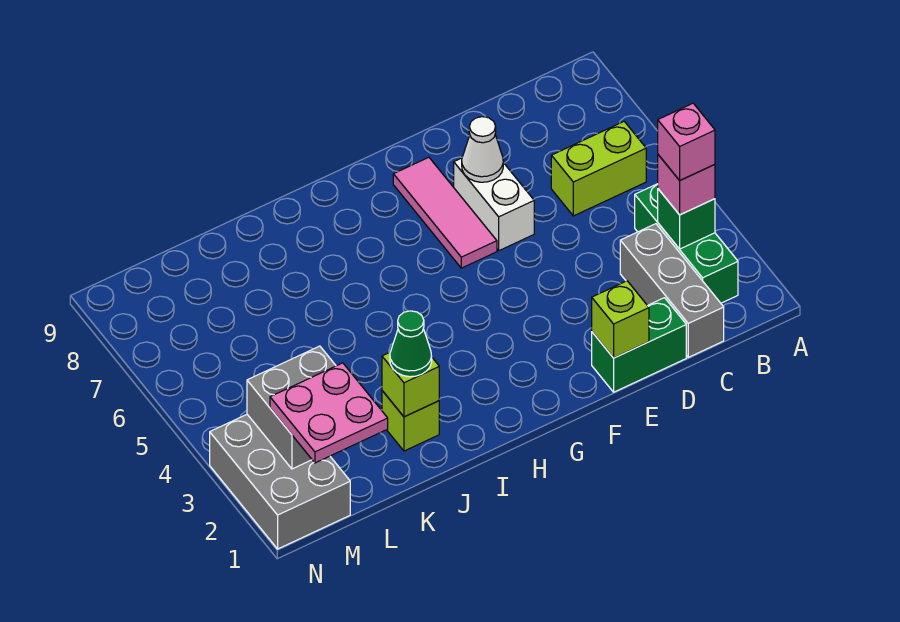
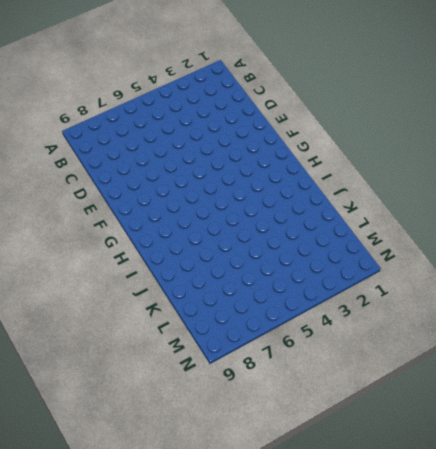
none -> green brick B2:B4 level 1
none -> lime brick B6:C6 level 1
none -> grey brick C1:C3 level 1

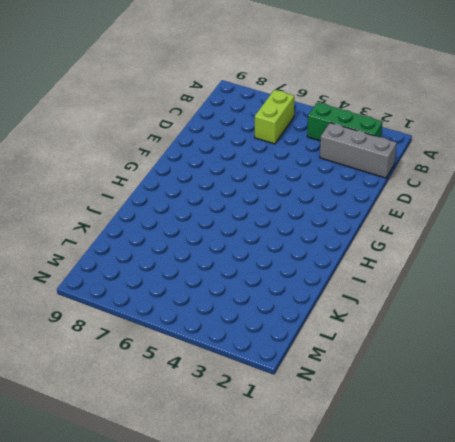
none -> green brick D1:E1 level 1
none -> white brick E6:E7 level 1
none -> pink tile F6:F8 level 1

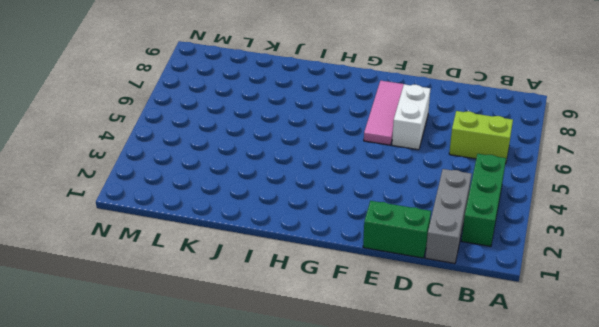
none -> lime brick J2 level 1
none -> grey brick M1:N3 level 1
none -> green brick B3 level 2

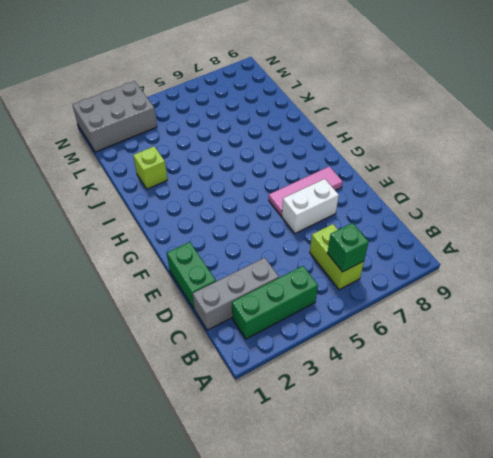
green brick B6 level 2 -> green brick B3 level 2
none -> lime brick E1 level 2
none -> white cone E7 level 2
none -> lime brick J2 level 2

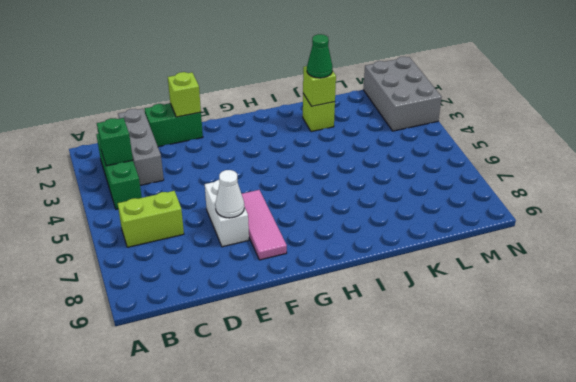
none -> grey brick L2:M3 level 2
none -> pink brick B3 level 3
none -> pink plate L1:M2 level 3

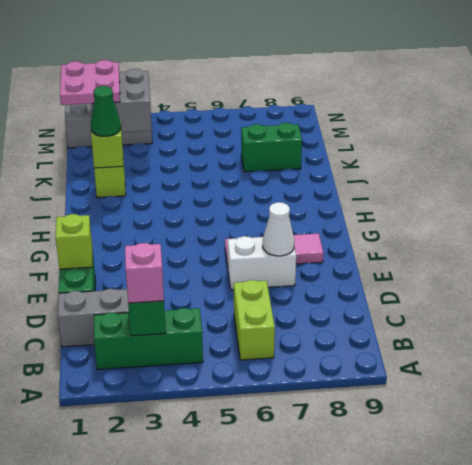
green brick K7:K8 level 1 -> none
none -> pink brick B3 level 4

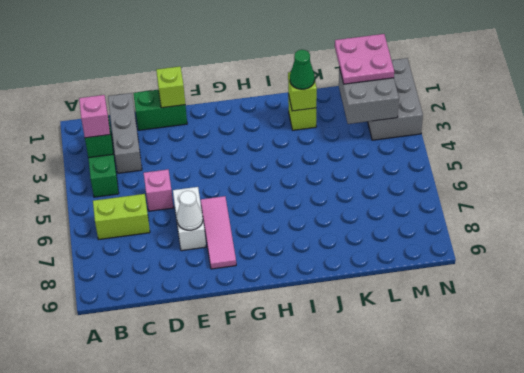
pink brick D5 level 1 -> pink brick B3 level 4

